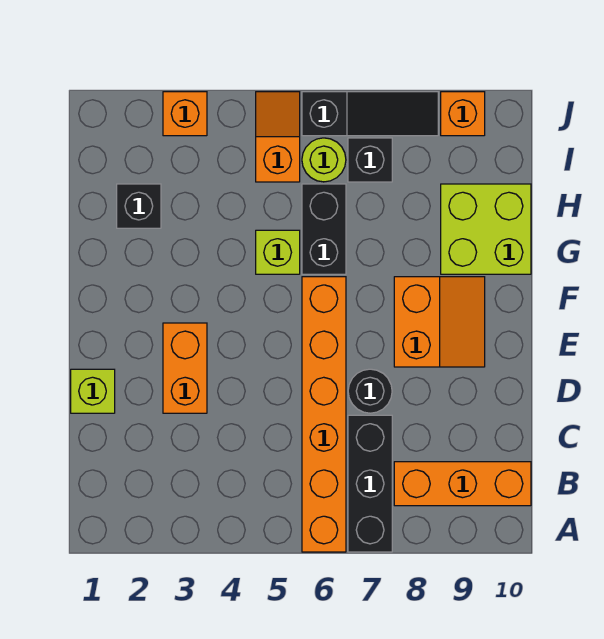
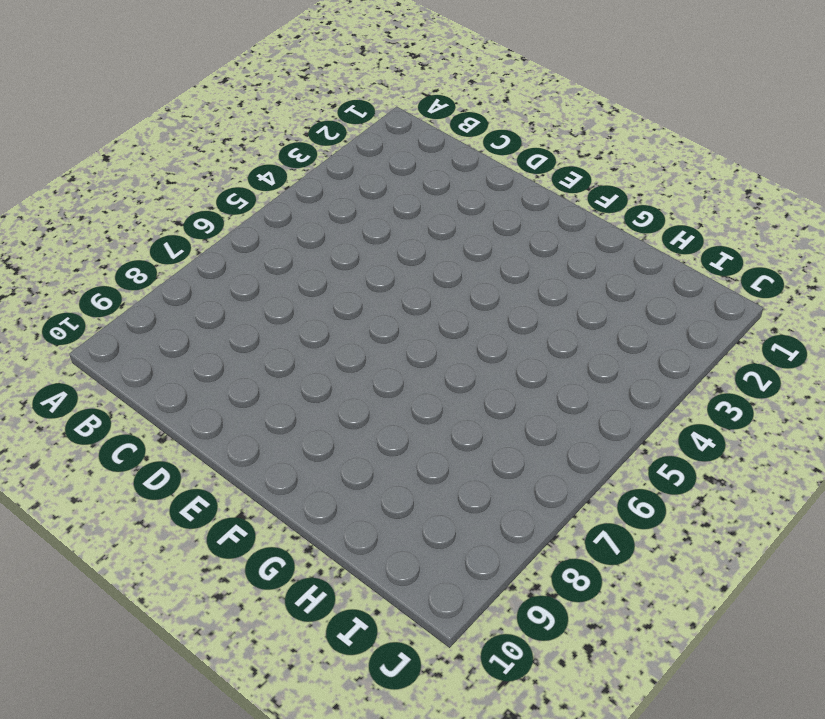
none -> orange brick A6:F6 level 1
none -> black brick A7:C7 level 1
none -> orange brick B8:B10 level 1

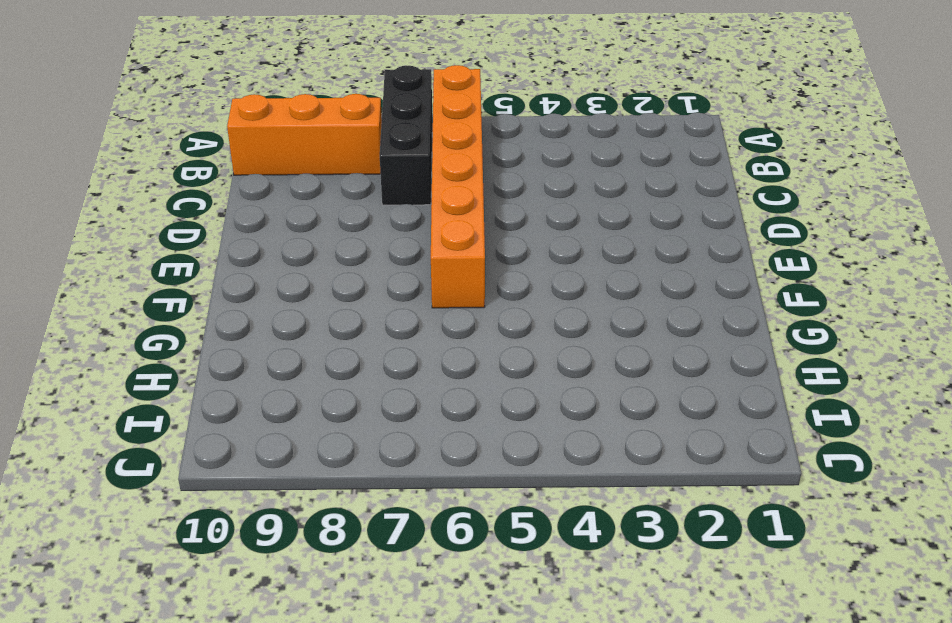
none -> lime brick D1 level 1
none -> orange brick D3:E3 level 1
none -> black round brick D7 level 1

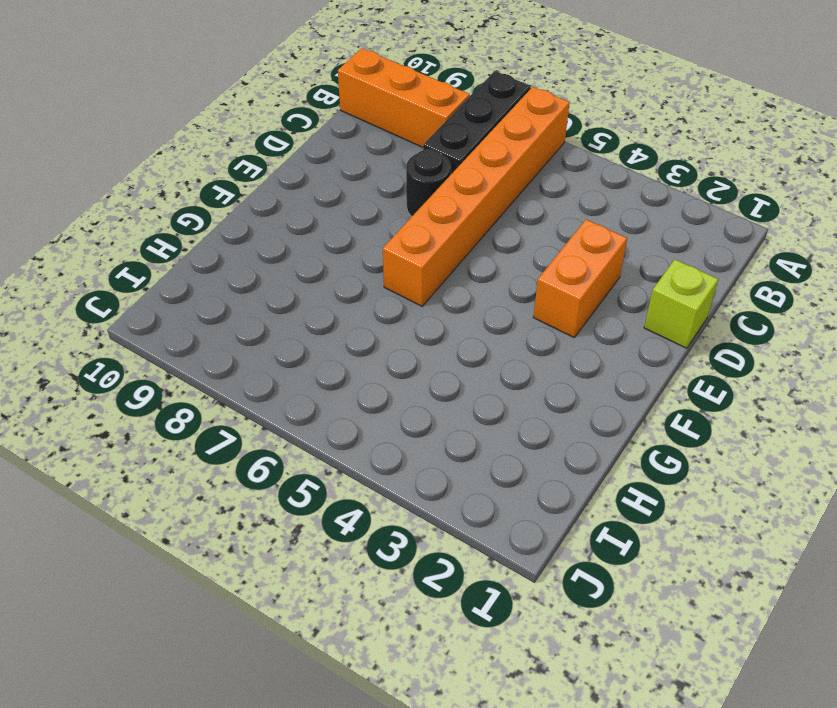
none -> orange slope E8:F9 level 1 top 8
none -> lime brick G5 level 1
none -> black brick G6:H6 level 1

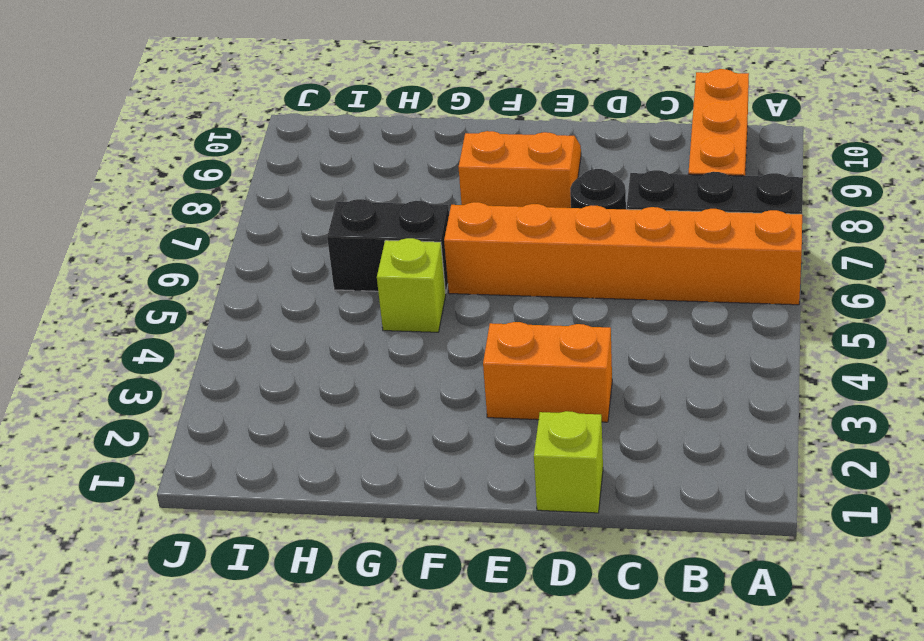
none -> lime brick G9:H10 level 1
none -> black brick H2 level 1
none -> orange slope I5:J5 level 1 top I

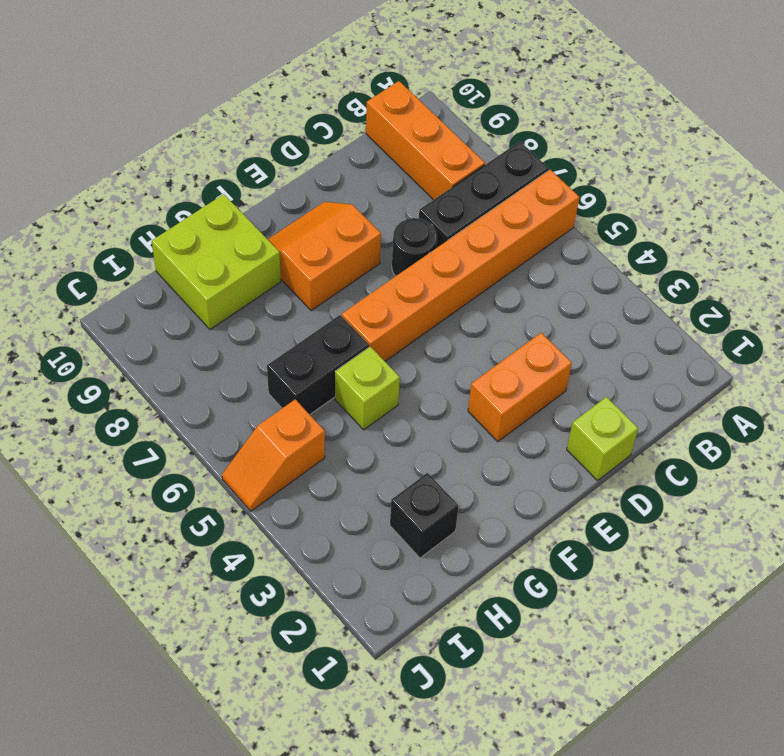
none -> lime round brick I6 level 1
none -> black brick I7 level 1
none -> orange brick J3 level 1

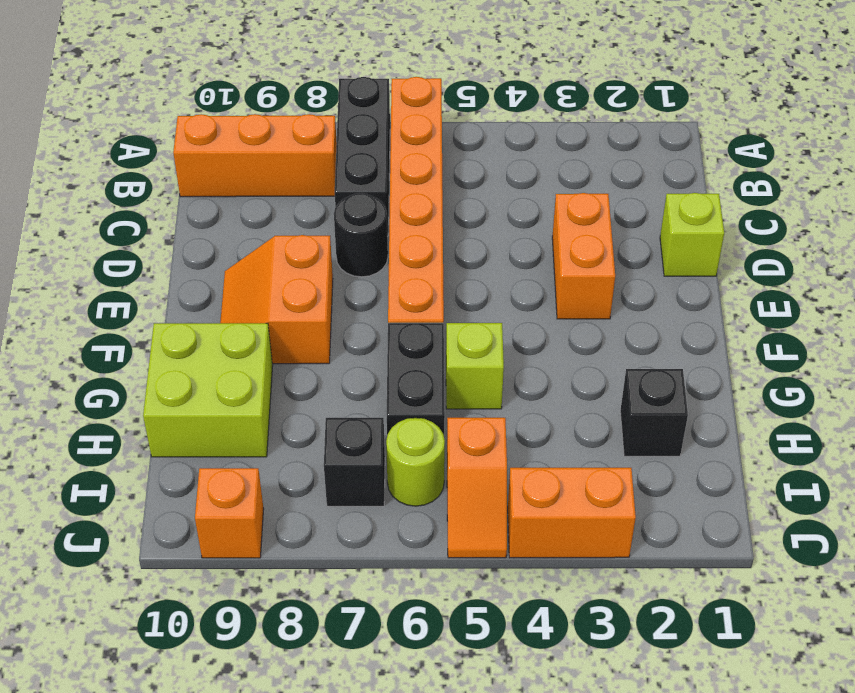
orange brick J3:J4 level 1 -> orange brick J3 level 1
none -> black slope J6:J8 level 1 top 6

